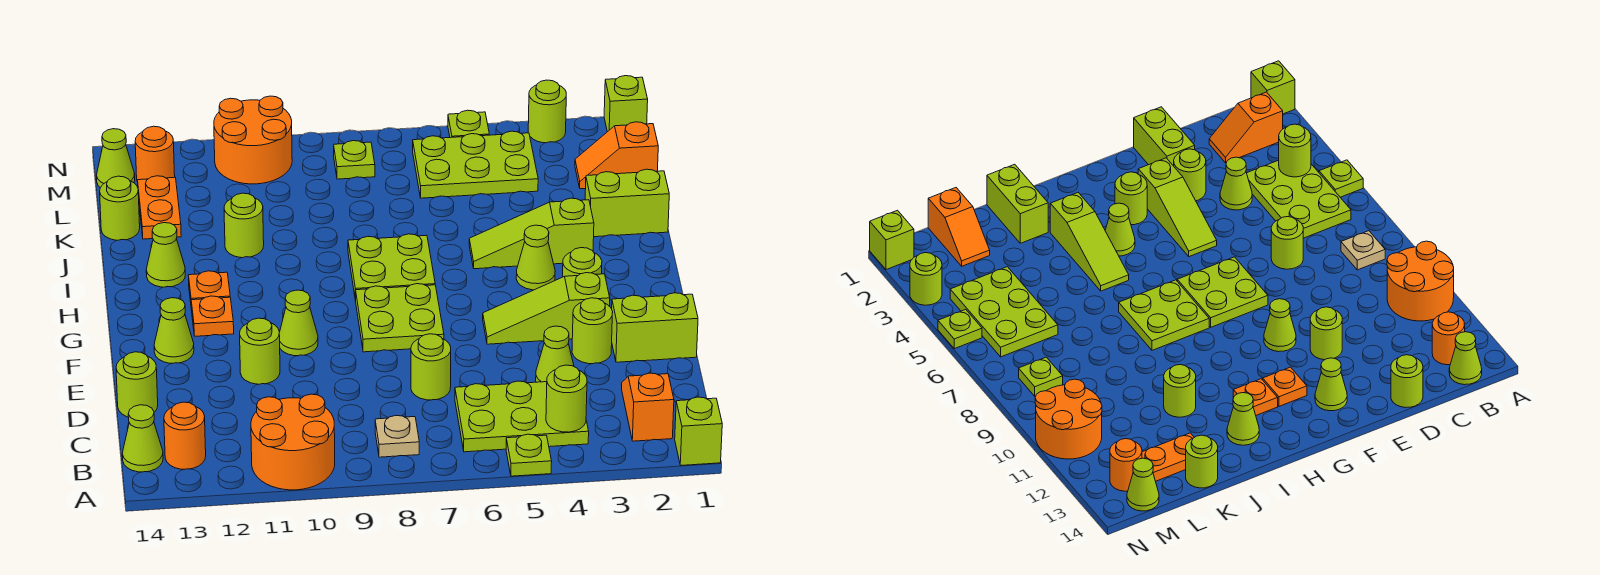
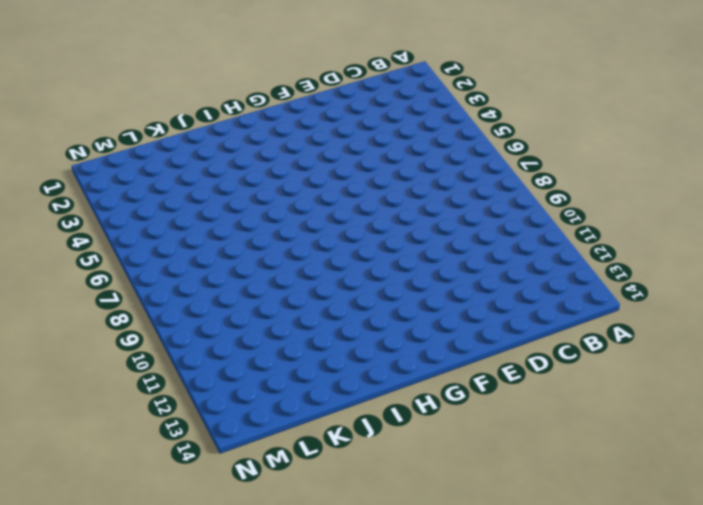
none -> lime brick A1 level 1
none -> lime plate A5 level 1
none -> orange round brick A10:B11 level 1
none -> orange slope B2:C2 level 1 top B

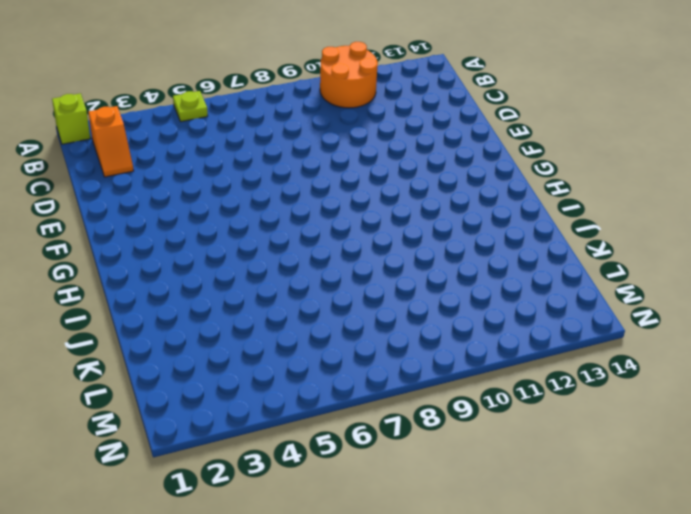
none -> lime plate B4:C6 level 1
none -> tan plate B8 level 1
none -> orange round brick B13 level 1
none -> lime cone B14 level 1

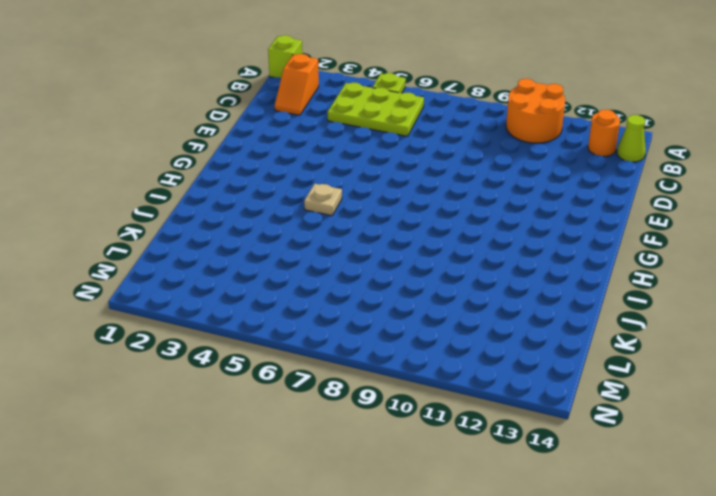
tan plate H5 level 1 -> tan plate B8 level 1
none -> lime cone D4 level 1
none -> lime round brick D7 level 1
none -> lime round brick D14 level 1
none -> lime brick E1:E2 level 1

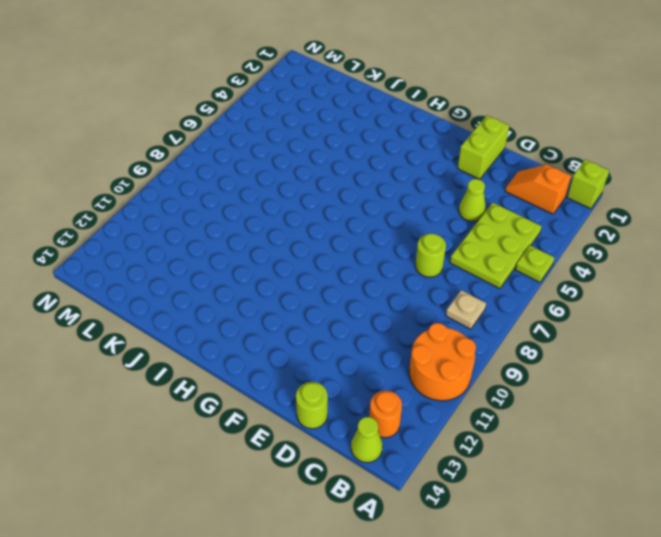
none -> lime round brick E3 level 1
none -> lime round brick E11 level 1
none -> lime slope F3:F5 level 1 top 3
none -> lime plate F7:G8 level 1

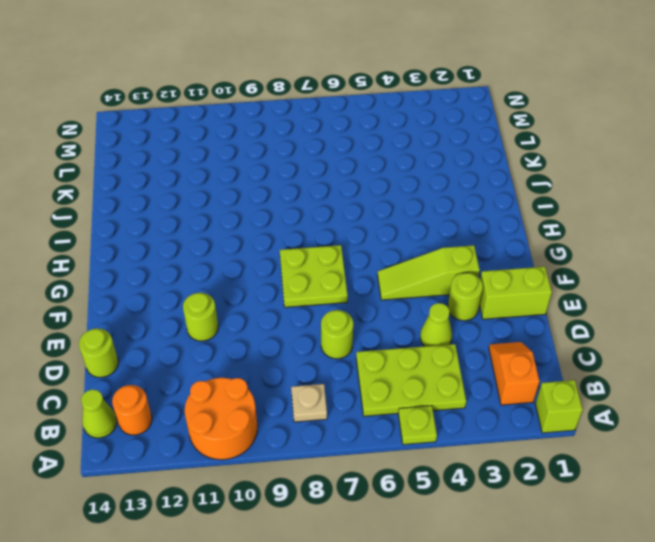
none -> lime cone F10 level 1
none -> lime cone F13 level 1
none -> lime round brick G3 level 1
none -> orange plate G12 level 1

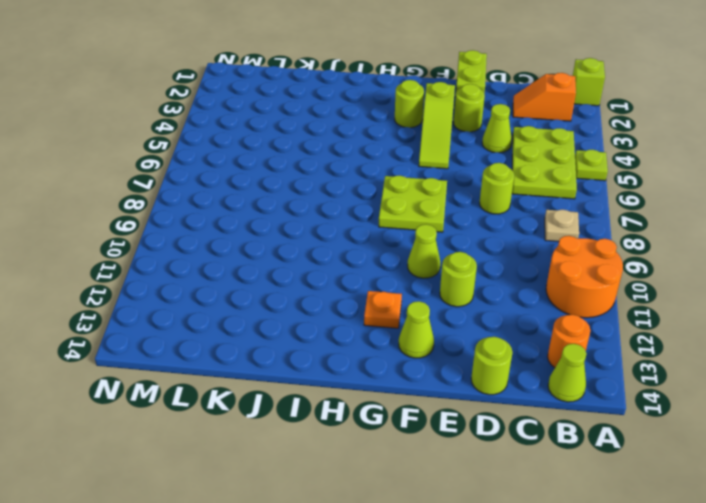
none -> lime cone H4 level 1
none -> lime plate H7:I8 level 1
none -> orange plate H12 level 1
none -> lime slope I3:I5 level 1 top 3

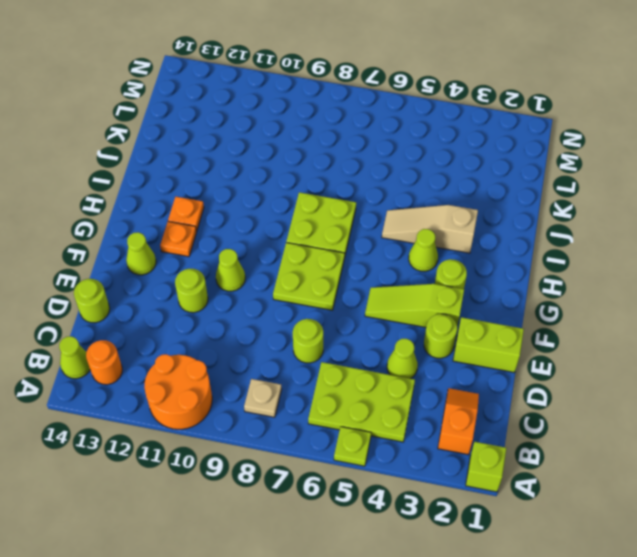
tan slope I3:I5 level 1 top 3 -> lime slope I3:I5 level 1 top 3
none -> lime cone I13 level 1
none -> lime brick J1:J2 level 1
none -> lime round brick J11 level 1
none -> orange plate K13:L13 level 1

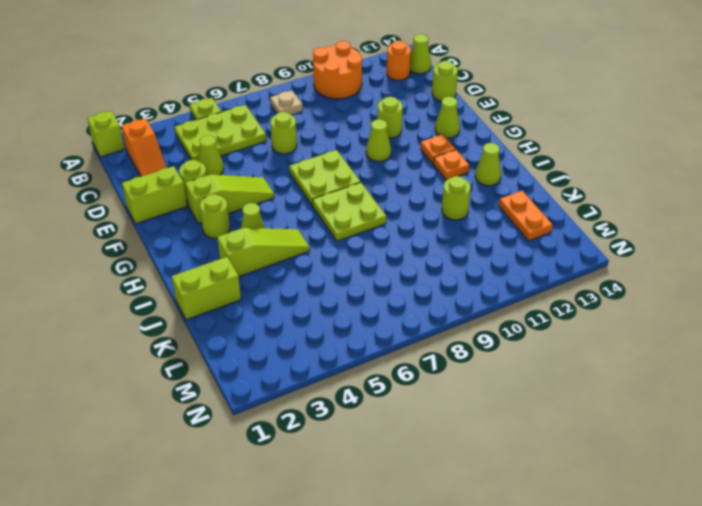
none -> lime round brick K14 level 1
none -> orange slope L1:L2 level 1 top 1
none -> lime plate L4:M6 level 1
none -> lime plate M8 level 1

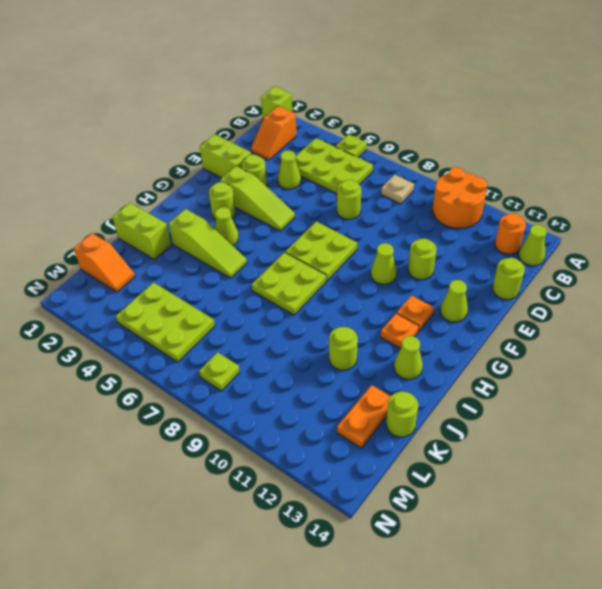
none -> orange round brick M10:N11 level 1
none -> orange round brick M13 level 1
none -> lime cone M14 level 1
none -> lime brick N1 level 1

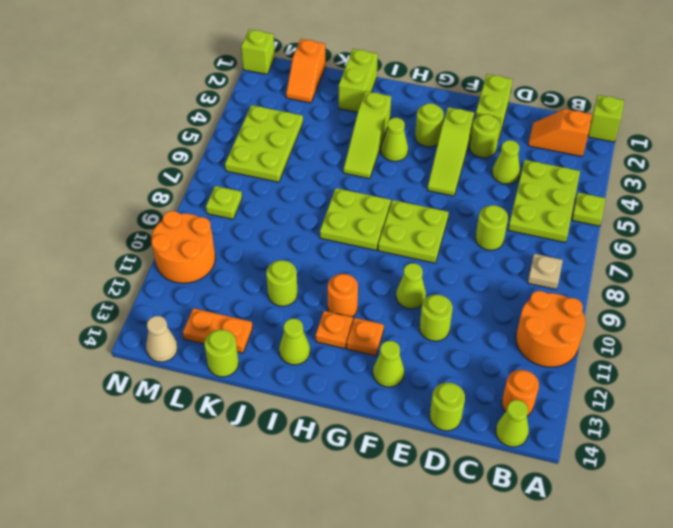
orange round brick H11 level 1 -> orange round brick M13 level 1
tan cone M14 level 1 -> lime cone M14 level 1
none -> lime round brick N3 level 1
none -> lime plate N5 level 1
none -> lime round brick B4 level 2

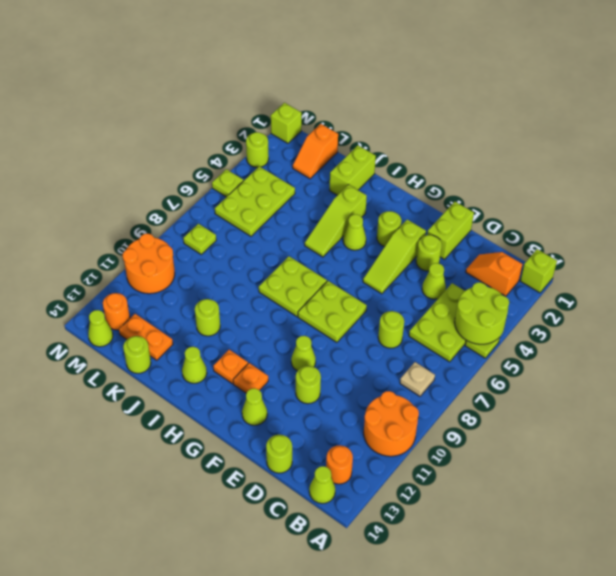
lime round brick A4:B5 level 2 -> lime round brick B4 level 2

